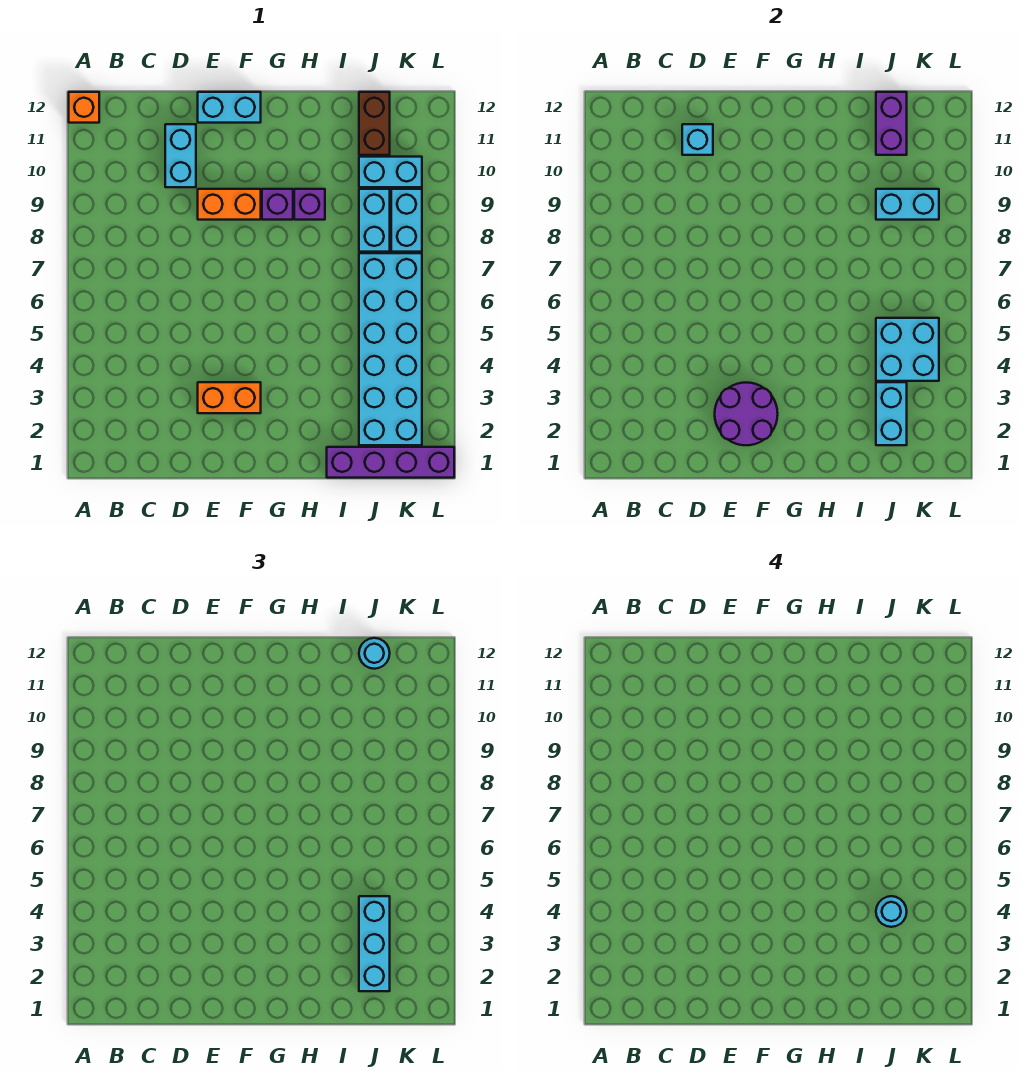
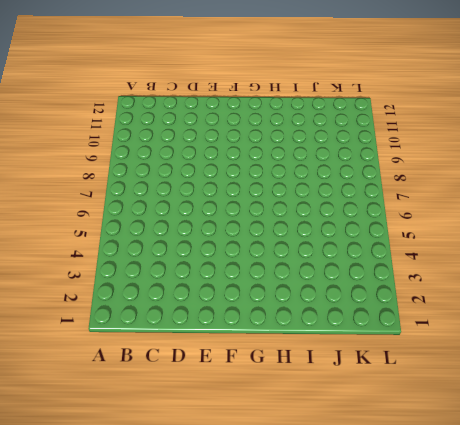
none -> orange brick A12 level 1
none -> cyan brick D10:D11 level 1
none -> orange brick E3:F3 level 1

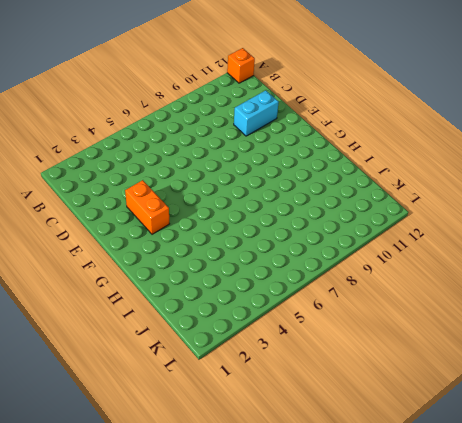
none -> orange brick E9:F9 level 1
none -> cyan brick E12:F12 level 1
none -> purple brick G9 level 1

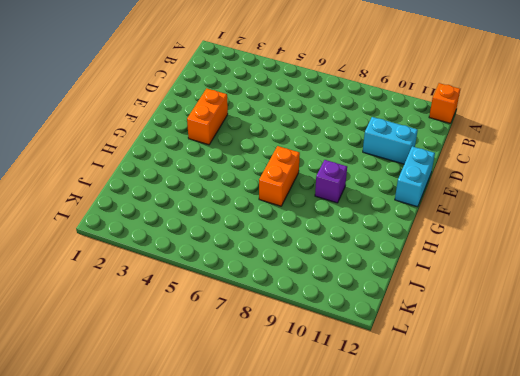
orange brick G7:H7 level 1 -> orange brick E9:F9 level 1
none -> purple brick H9 level 1
none -> purple brick I1:L1 level 1
none -> cyan brick J2:K7 level 1

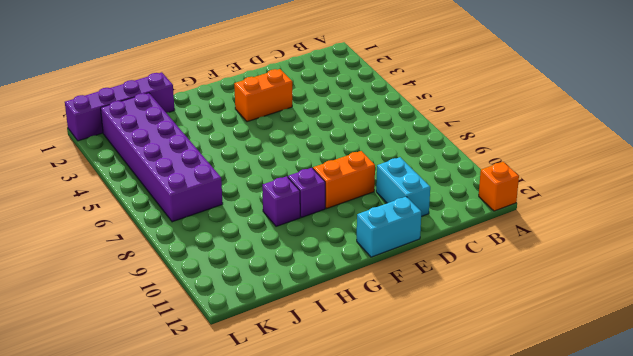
purple brick J2:K7 level 1 -> cyan brick J2:K7 level 1
none -> cyan brick J8:J9 level 1
none -> cyan brick J10:K10 level 1
none -> brown brick J11:J12 level 1

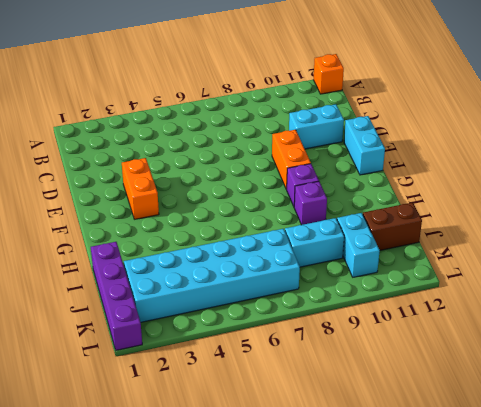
none -> cyan brick K8:K9 level 1
none -> cyan brick D11 level 2
none -> purple round brick E2:F3 level 2

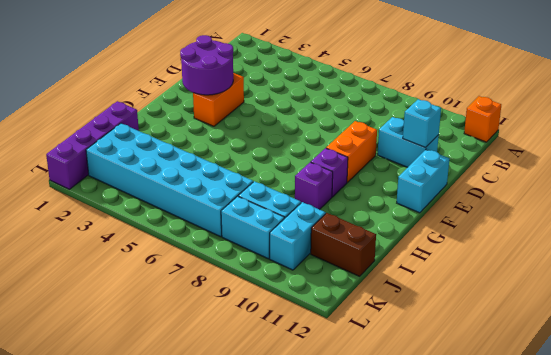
none -> cyan brick J2:J3 level 2
none -> cyan brick J4:K5 level 2
none -> cyan brick J9:K9 level 2

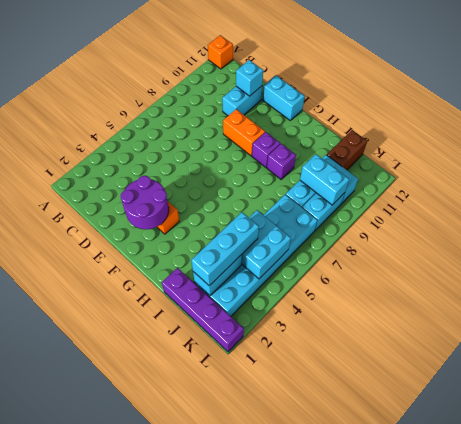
none -> purple brick J11:J12 level 2
none -> cyan round brick J12 level 3
none -> cyan round brick J4 level 4

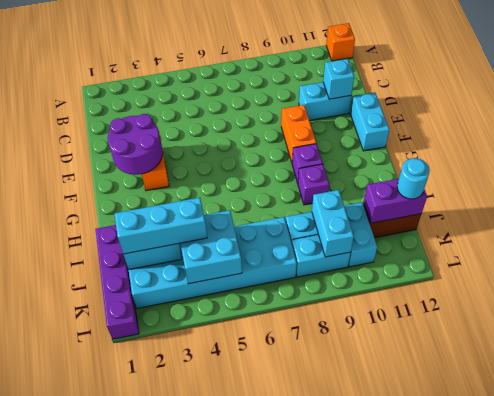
none -> cyan round brick J4 level 4

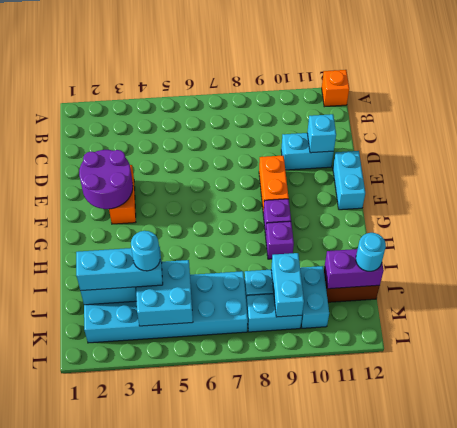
none -> purple brick I1:L1 level 1

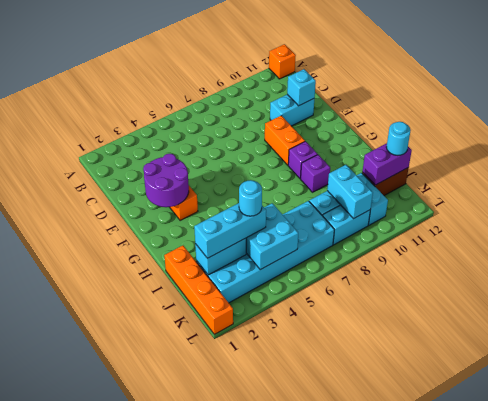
orange brick I1:L1 level 1 -> purple brick I1:L1 level 1
none -> cyan brick E12:F12 level 1

